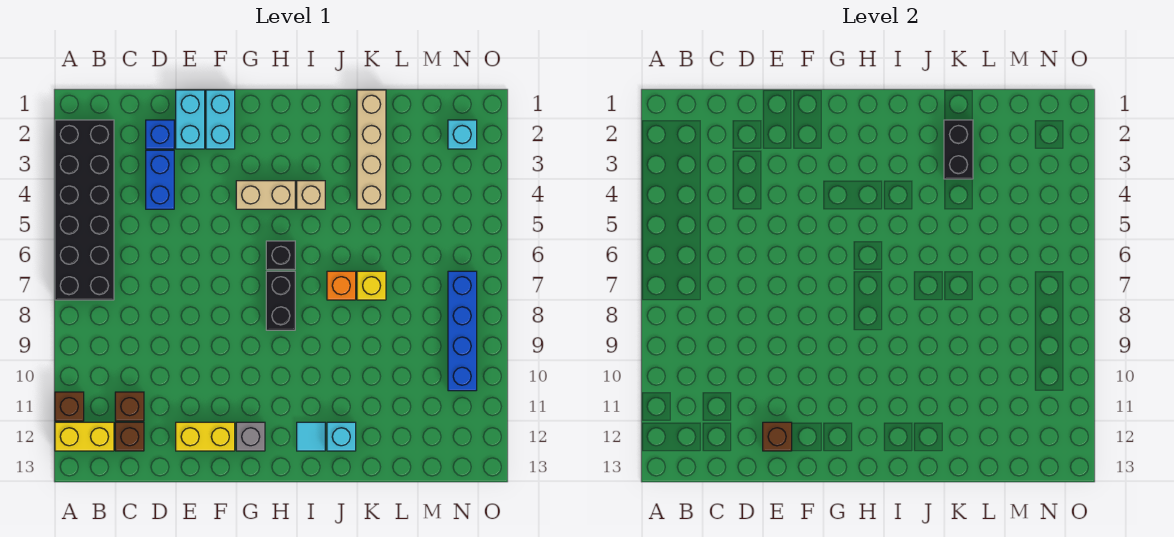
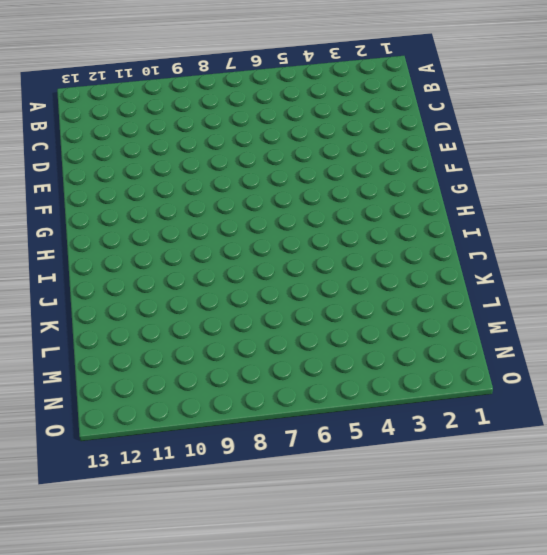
none -> black brick A2:B7 level 1
none -> brown brick A11 level 1
none -> yellow brick A12:B12 level 1

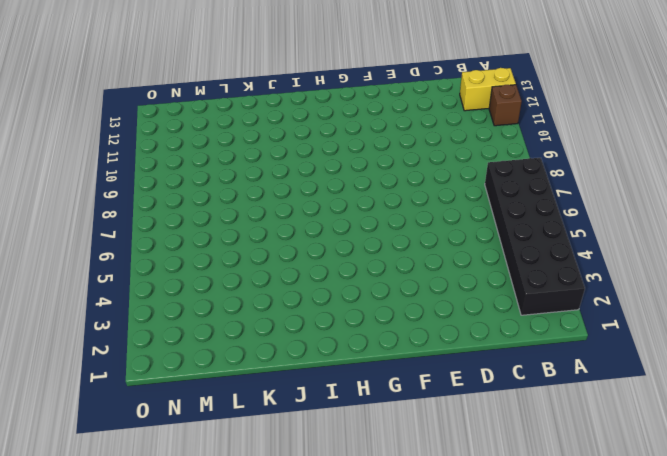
none -> brown brick C11 level 1
none -> brown brick C12 level 1
none -> blue brick D2 level 1

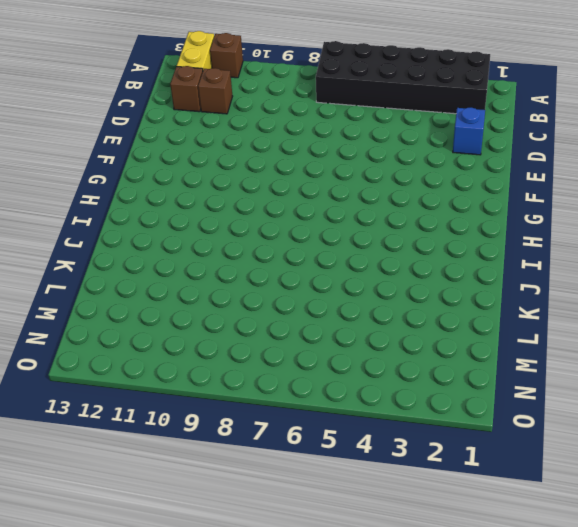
none -> blue brick D3:D4 level 1
none -> cyan brick E1:E2 level 1
none -> yellow brick E12:F12 level 1

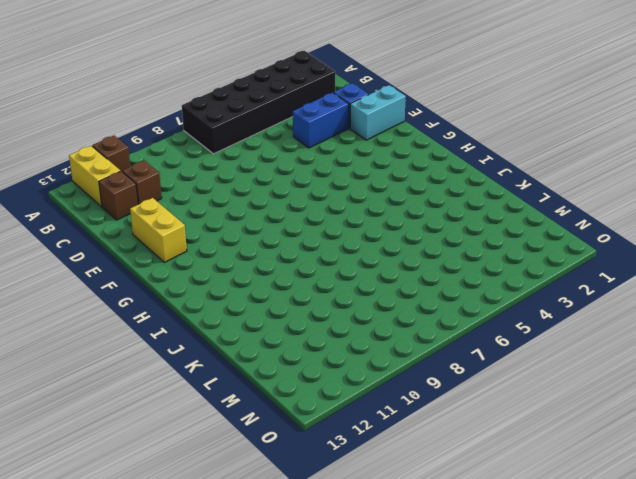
none -> cyan brick F1:F2 level 1
none -> tan brick G4:H4 level 1
none -> grey brick G12 level 1

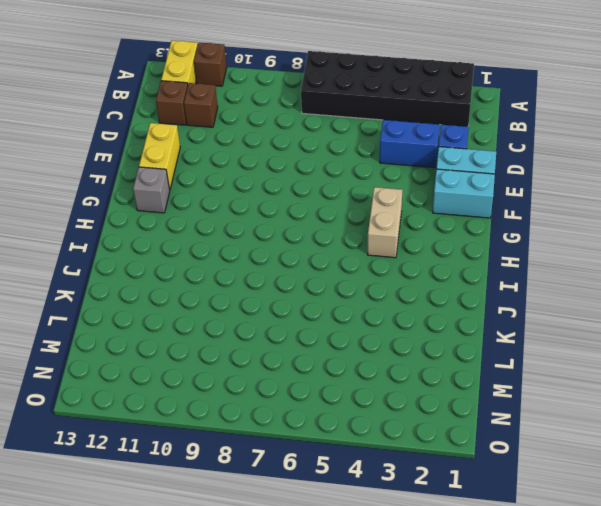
none -> black brick H6 level 1
none -> black brick H7:H8 level 1
none -> tan brick I4 level 1

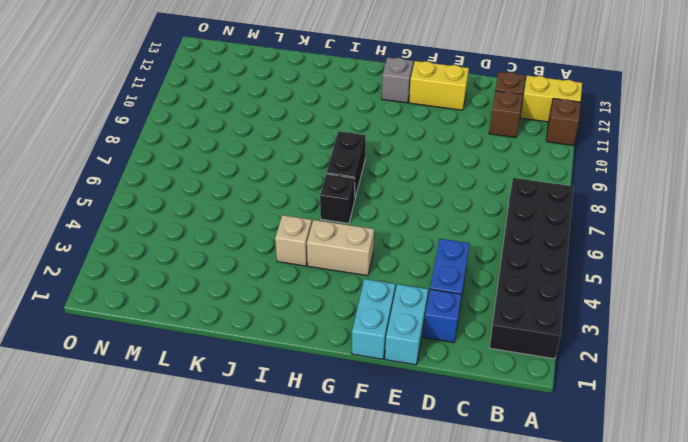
none -> cyan tile I12 level 1
none -> orange brick J7 level 1
none -> cyan brick J12 level 1

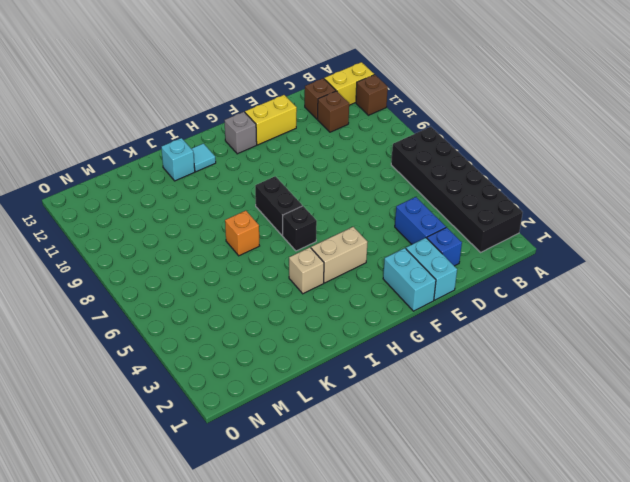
none -> tan brick K1:K4 level 1
none -> yellow brick K7 level 1
none -> cyan brick N2 level 1

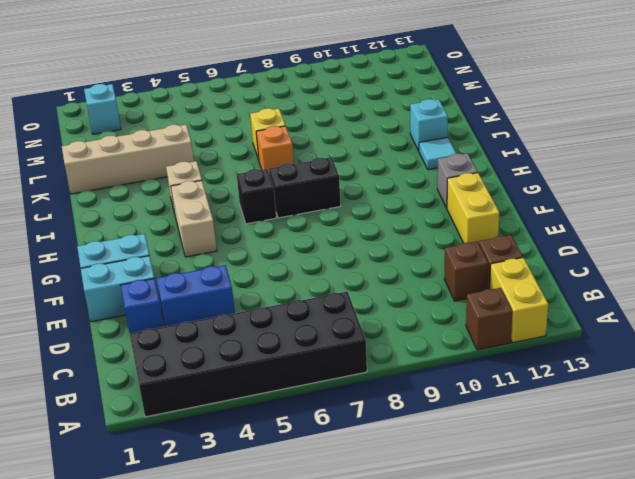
none -> blue brick N7:N10 level 1
none -> brown brick E12 level 2
none -> black brick K2:K3 level 2

